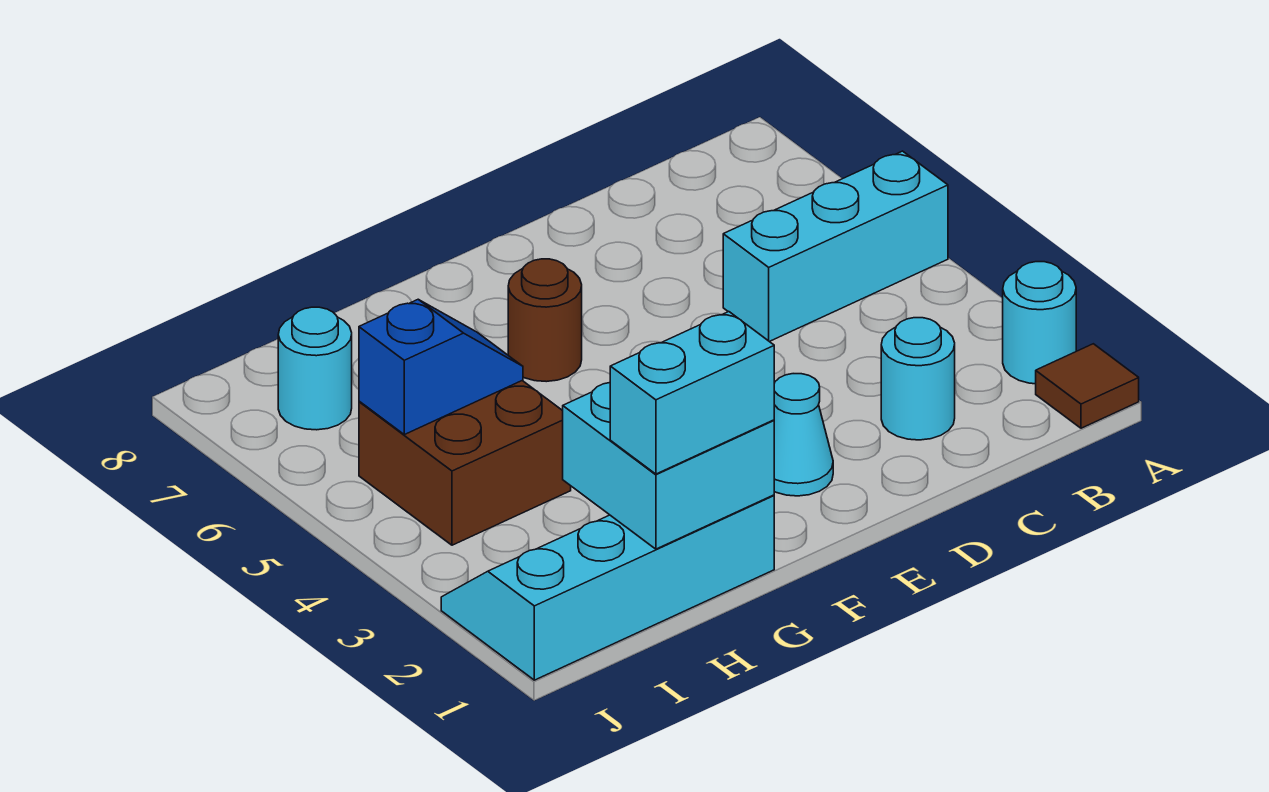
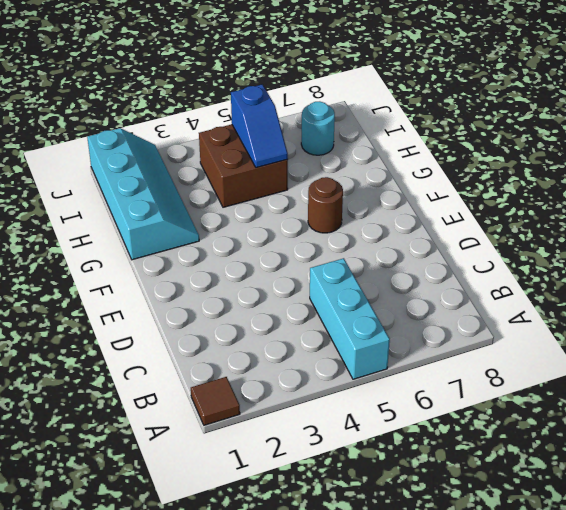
none -> cyan round brick A2 level 1
none -> cyan round brick C2 level 1
none -> cyan cone E2 level 1

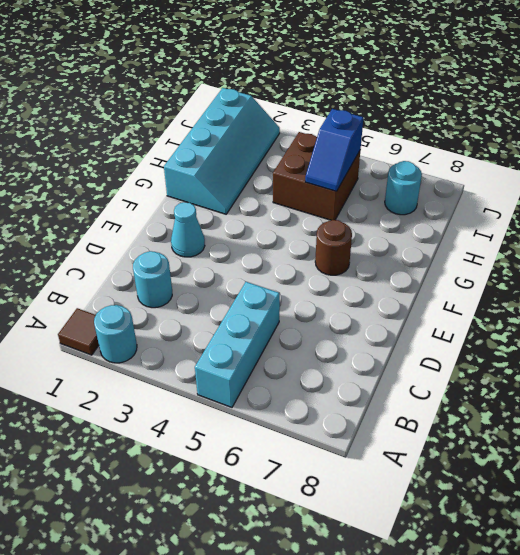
none -> cyan brick G1:H2 level 2
none -> cyan brick G1:H1 level 3

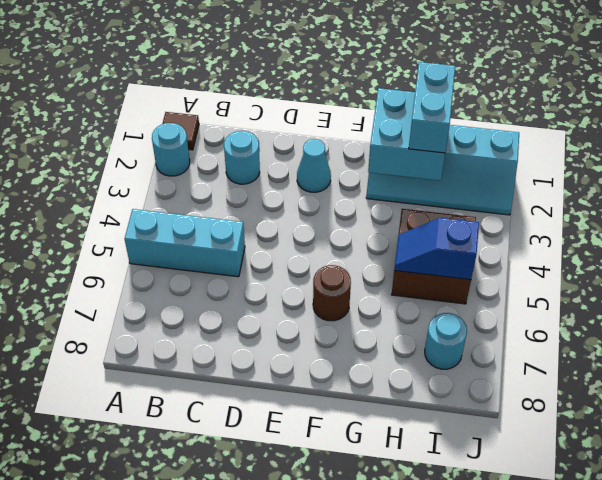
cyan brick H1:H2 level 3 -> cyan brick G1:H1 level 3

